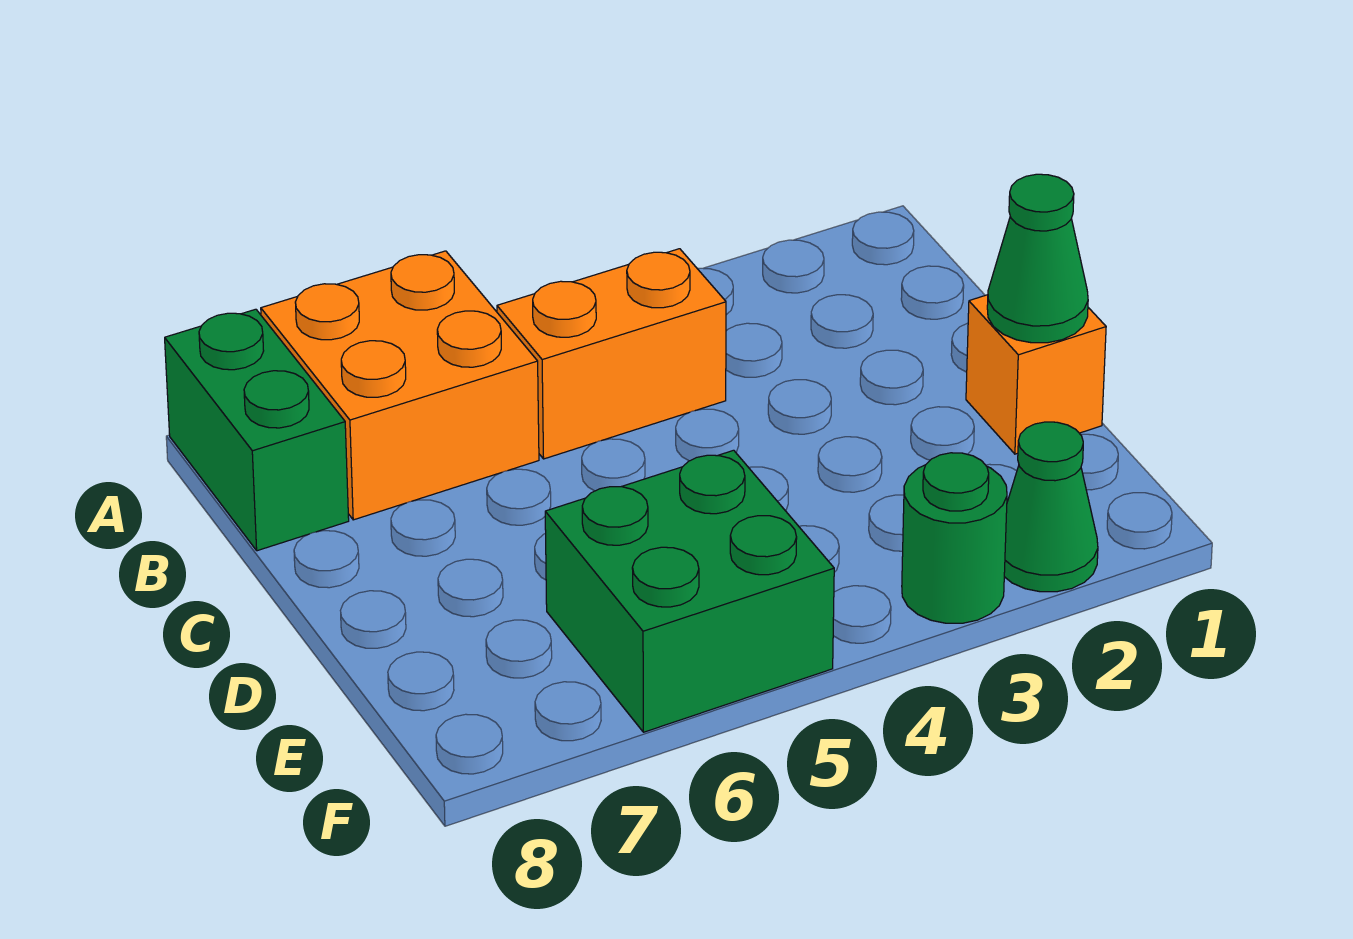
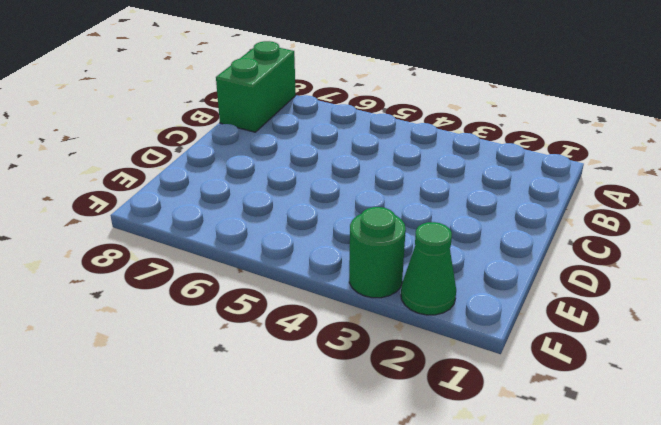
none -> orange brick A6:B7 level 1
none -> orange brick B4:B5 level 1

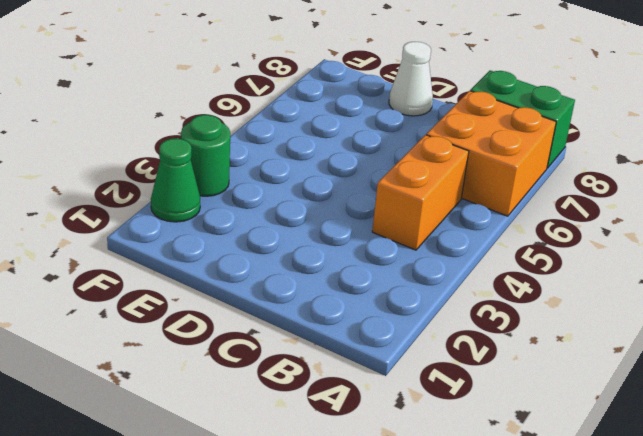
white cone D8 level 1 -> none
none -> orange brick D1 level 1
none -> green brick E5:F6 level 1

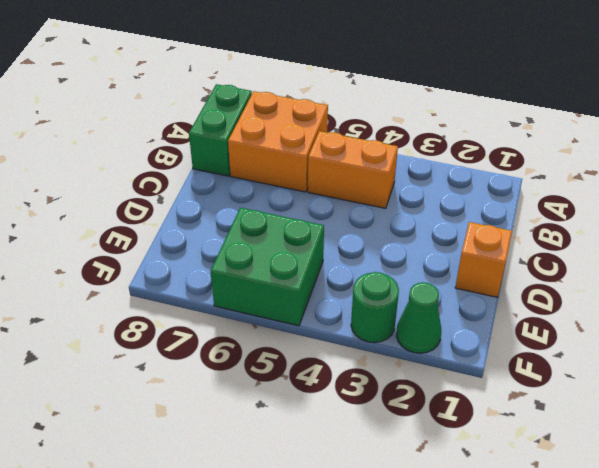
none -> green cone D1 level 2

